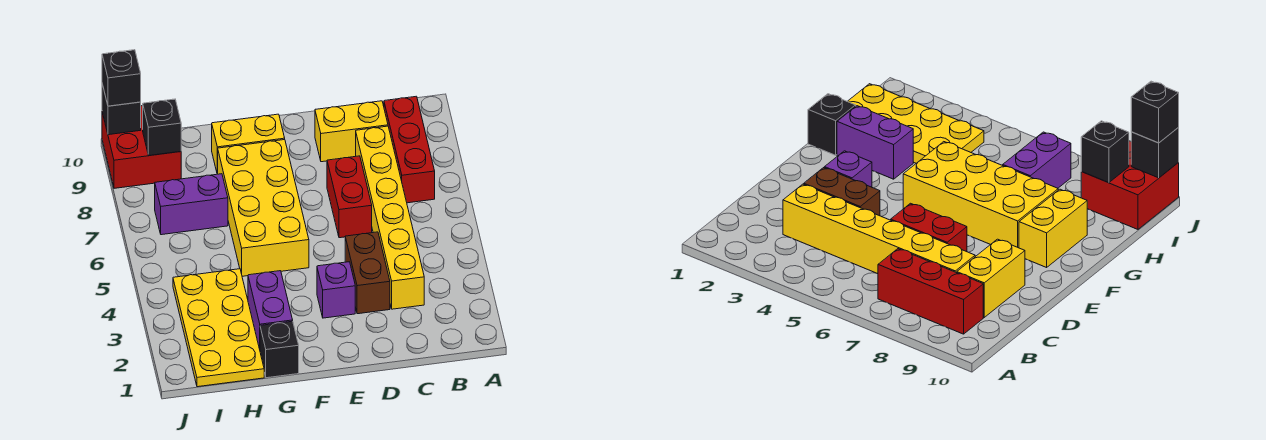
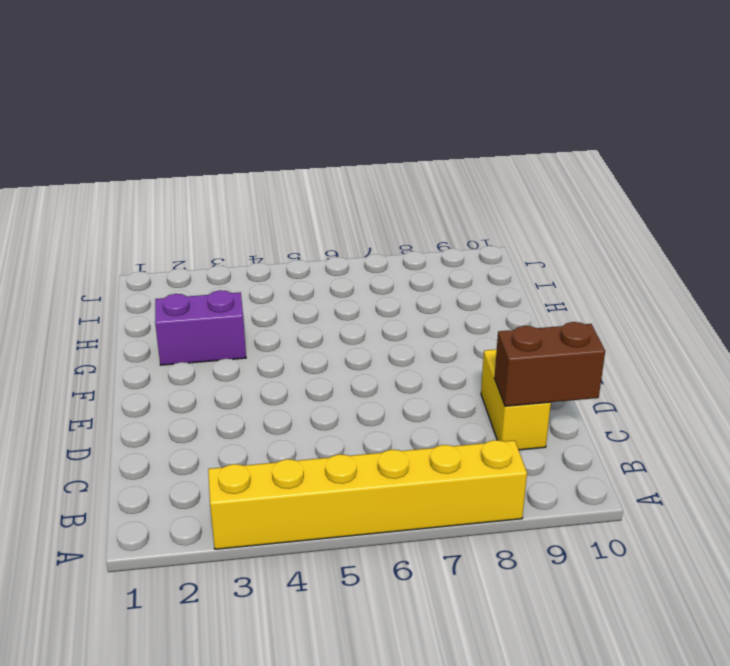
yellow brick A3:A8 level 1 -> yellow brick C3:C8 level 1
brown brick C9:C10 level 2 -> brown brick D3:D4 level 1
none -> red brick B7:B9 level 1
none -> red brick D6:D7 level 1
none -> purple brick E3 level 1

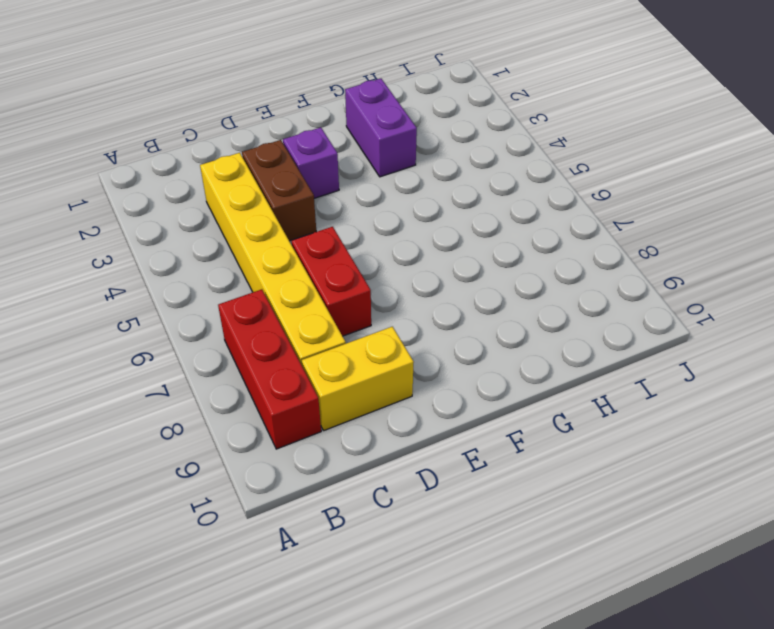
none -> yellow brick F5:G8 level 1
none -> yellow brick F9:G9 level 1
none -> black brick G1 level 1

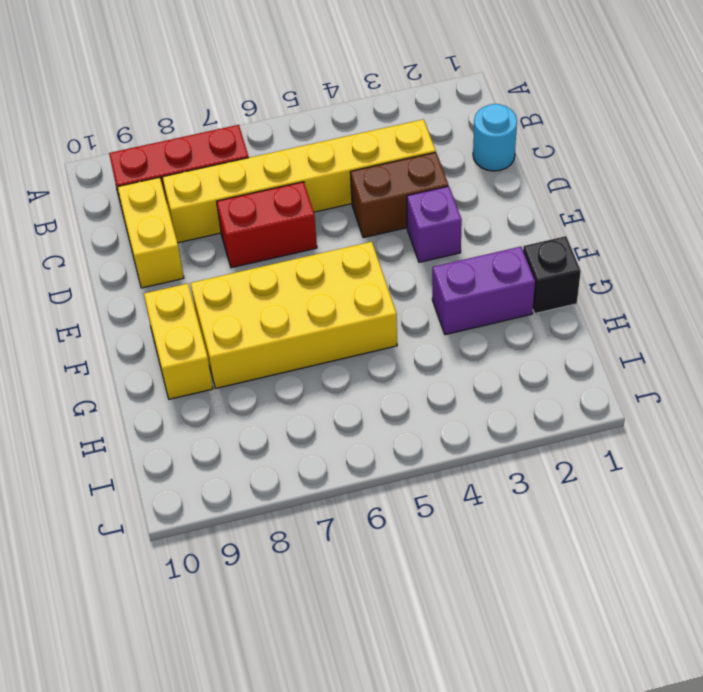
cyan round brick C1 level 1 -> none
none -> yellow plate H1:I4 level 1
none -> purple brick H7:I7 level 1
none -> red brick I9:J10 level 1

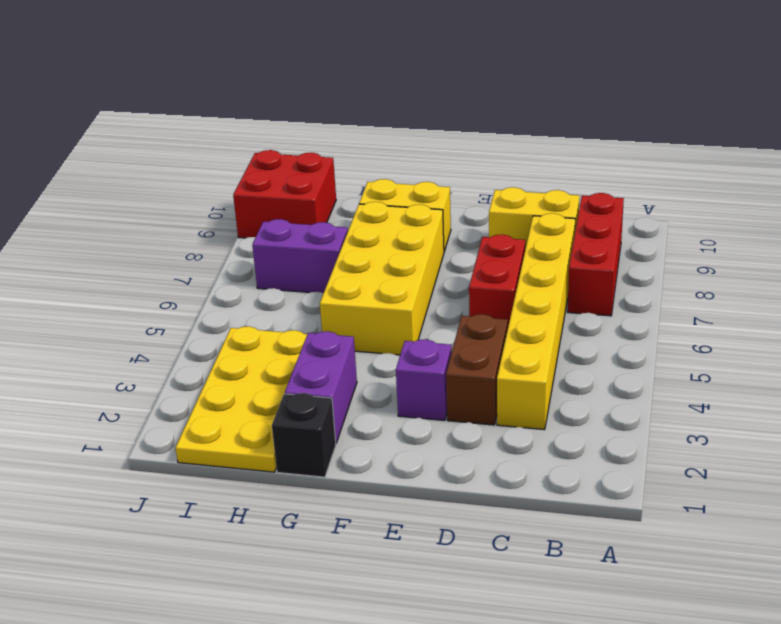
none -> black brick I9 level 2
none -> black brick J10 level 2
none -> black brick J10 level 3

